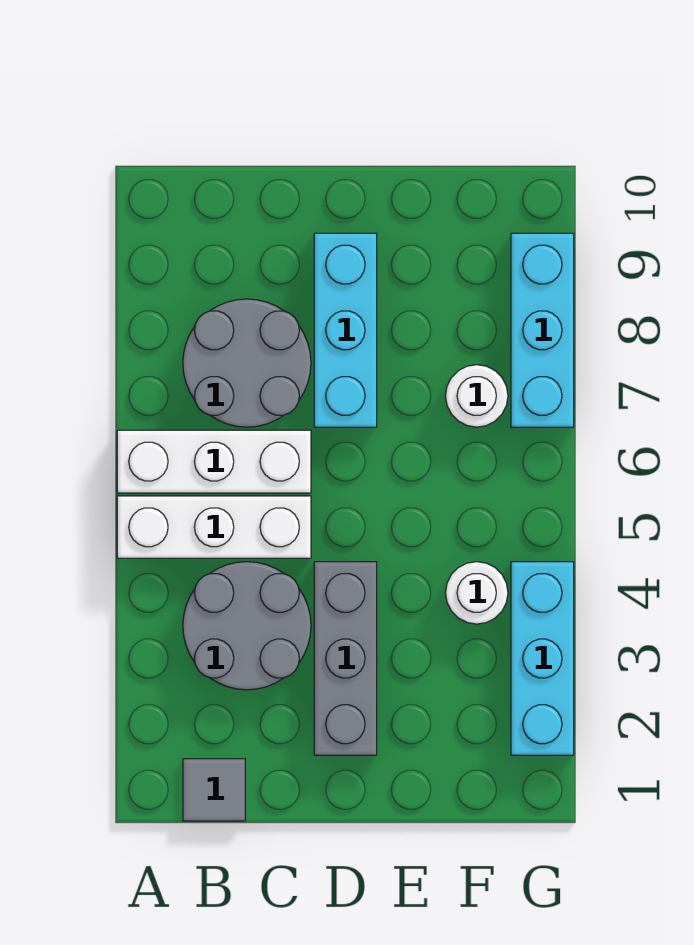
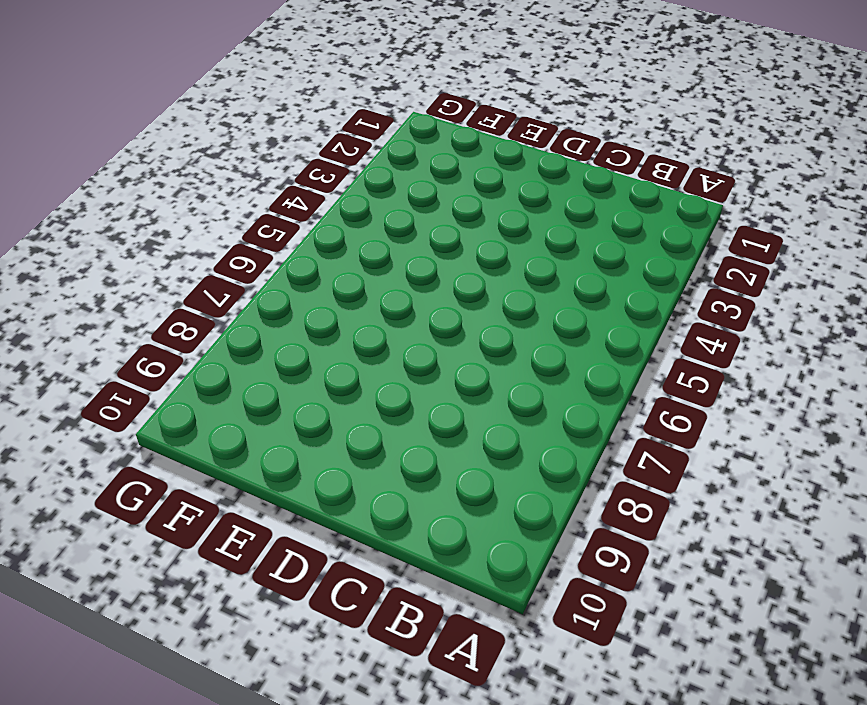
none -> white brick A5:C5 level 1
none -> white brick A6:C6 level 1

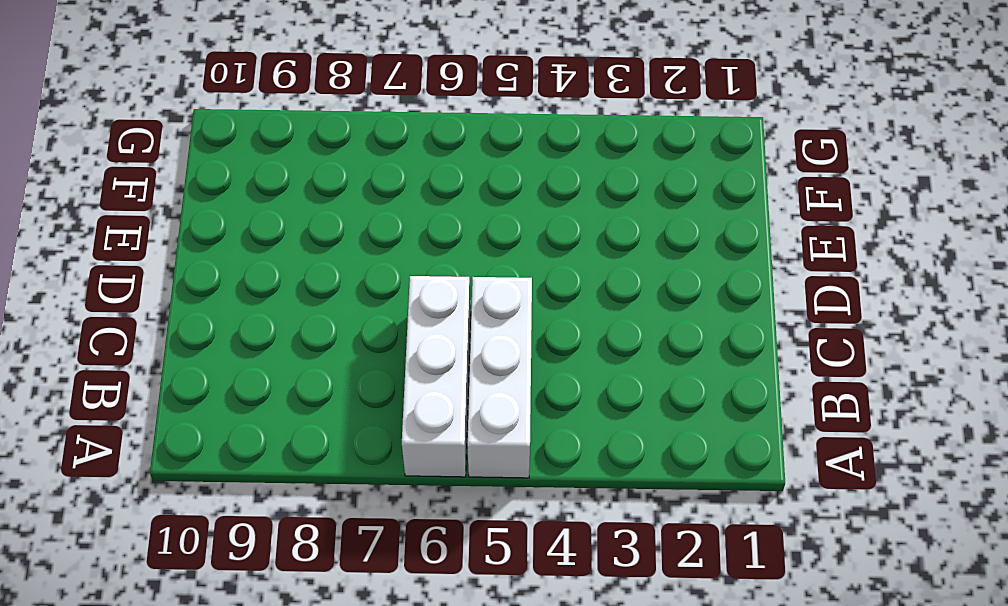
none -> grey tile B1 level 1
none -> grey round brick B3:C4 level 1

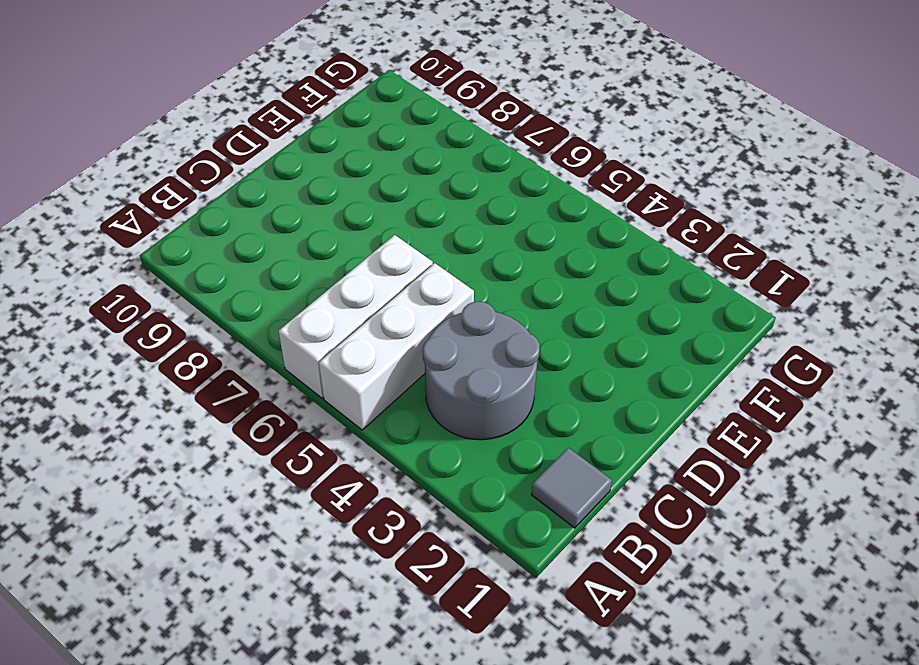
none -> grey round brick B7:C8 level 1
none -> grey brick D2:D4 level 1

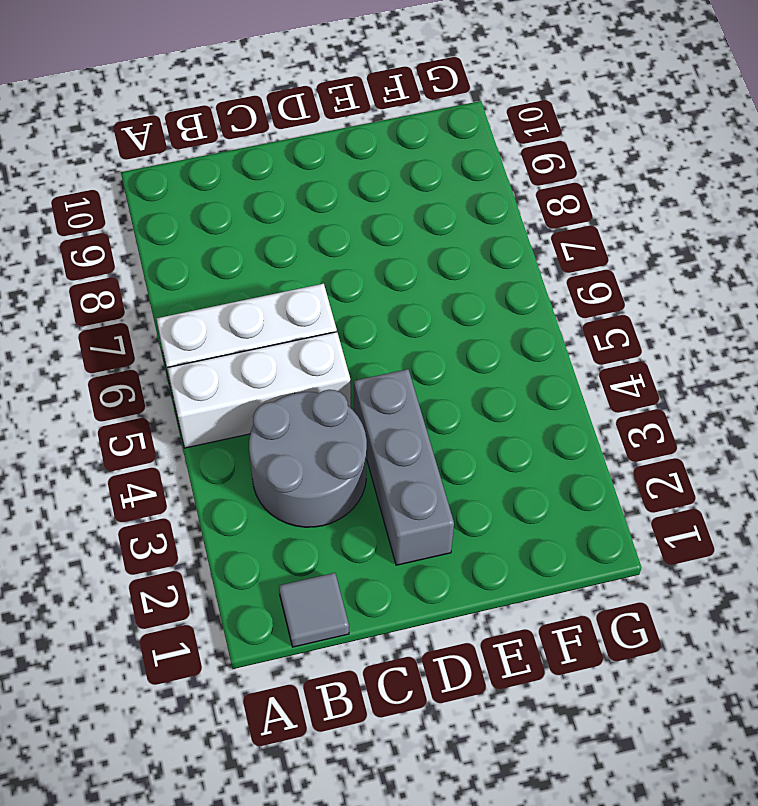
none -> grey round brick B7:C8 level 1
none -> cyan brick D7:D9 level 1

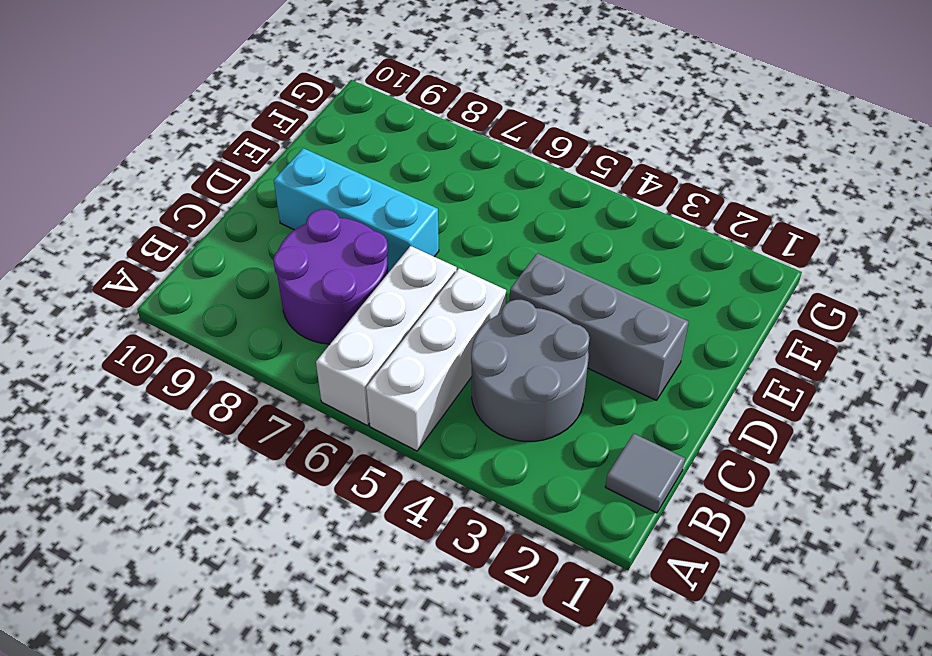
purple round brick B7:C8 level 1 -> grey round brick B7:C8 level 1
none -> white round brick F4 level 1
none -> white round brick F7 level 1

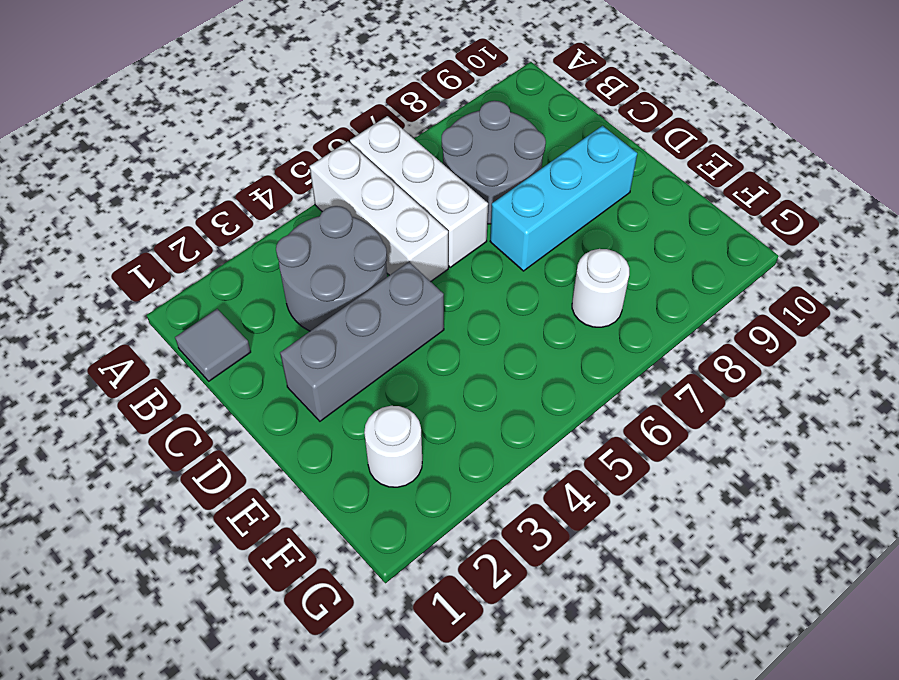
white round brick F2 level 1 -> white round brick F4 level 1
none -> cyan brick G2:G4 level 1
none -> cyan brick G7:G9 level 1

